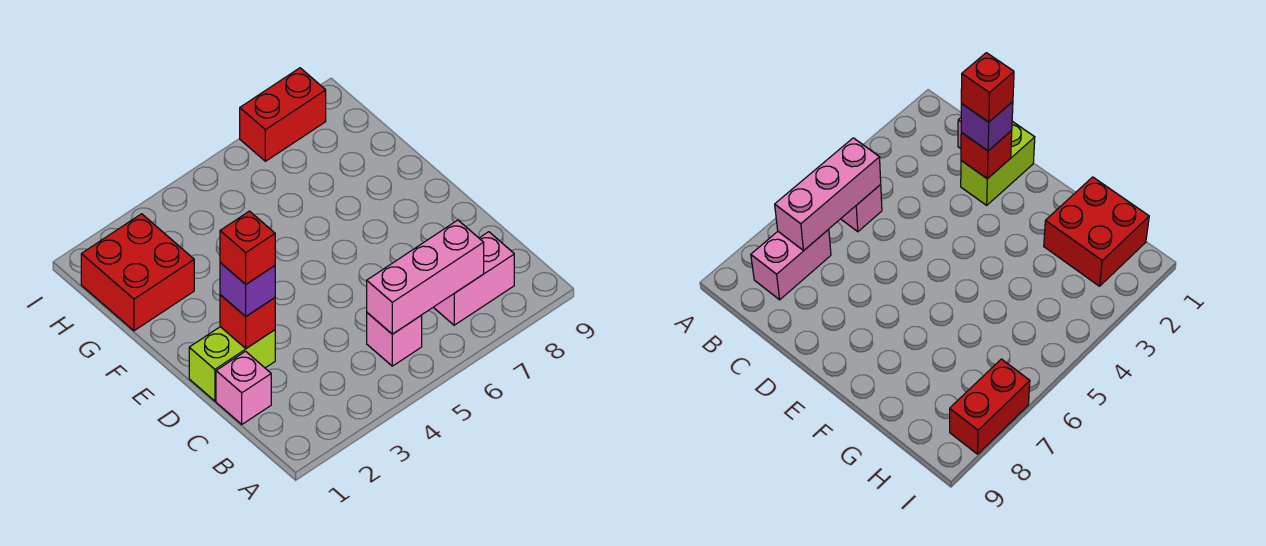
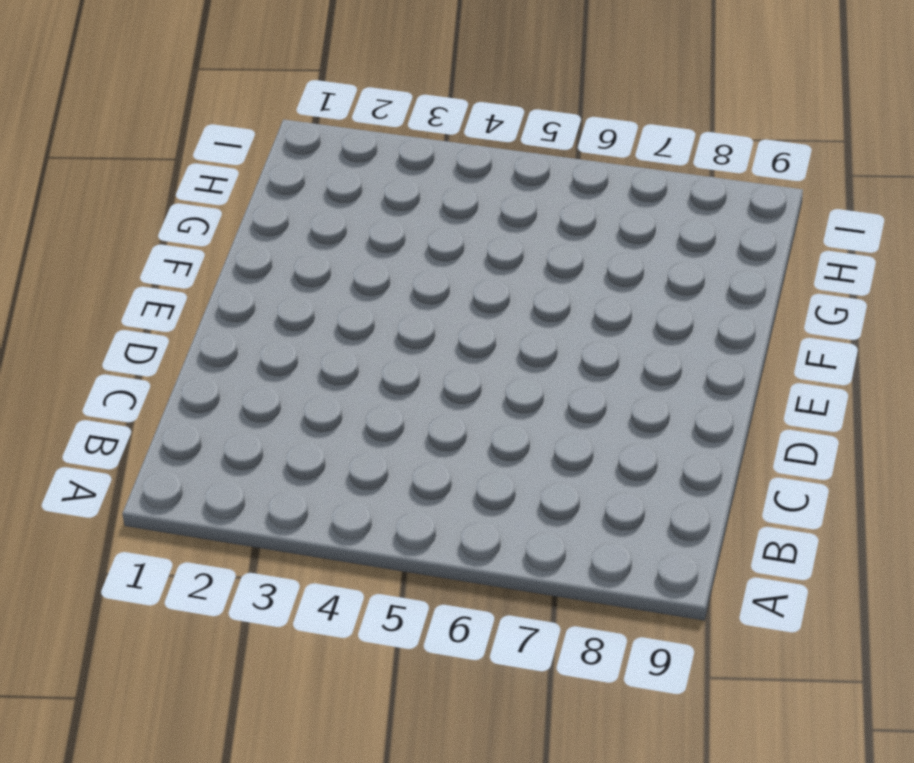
none -> pink brick B5 level 1
none -> pink brick B7:B8 level 1

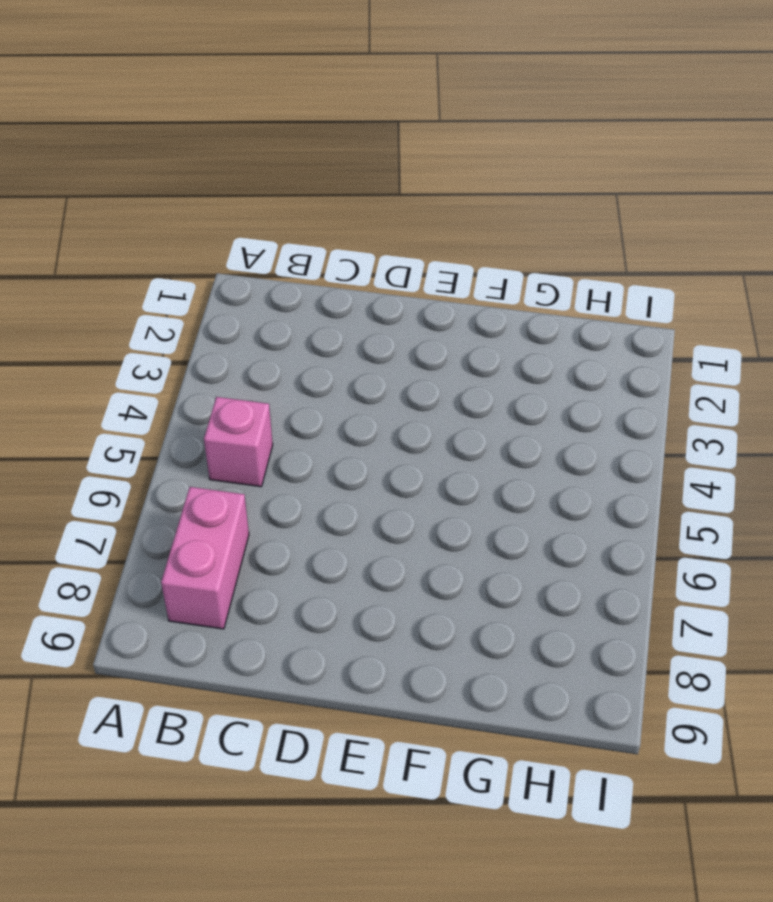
none -> pink brick C1 level 1
none -> lime brick D1:D2 level 1

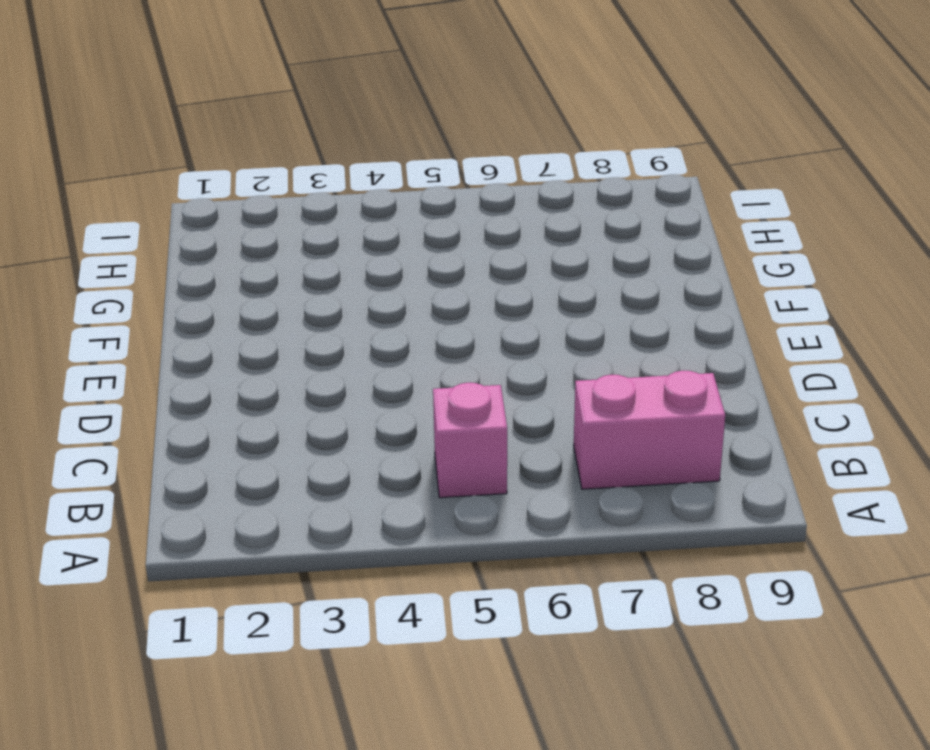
none -> pink brick C1 level 1
none -> lime brick D1:D2 level 1

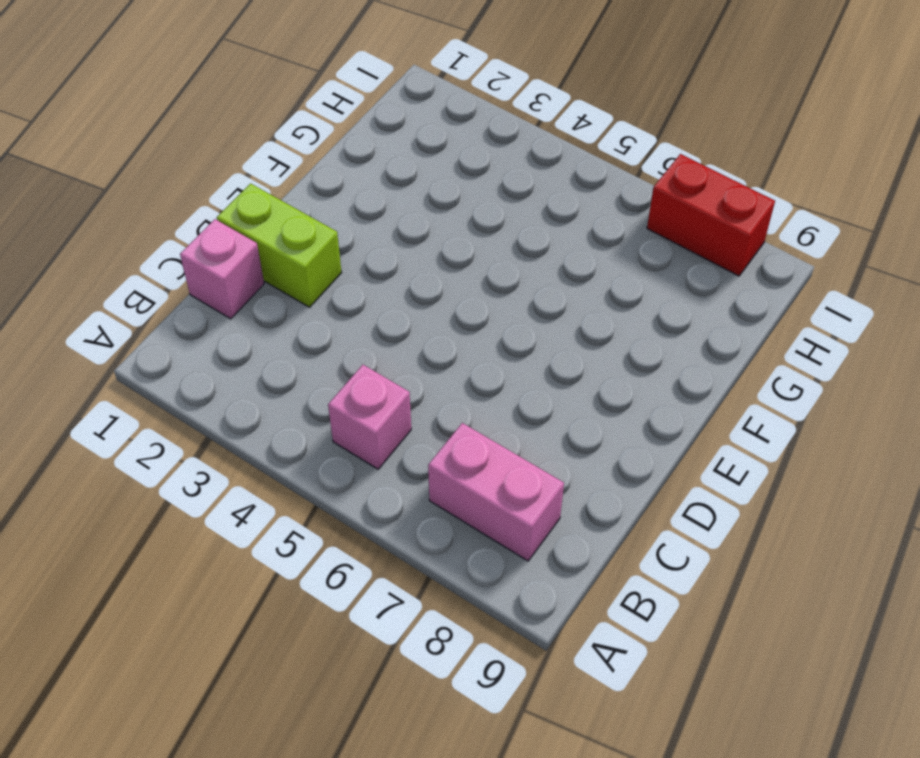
none -> red brick G1:H2 level 1
none -> pink brick B5:B7 level 2

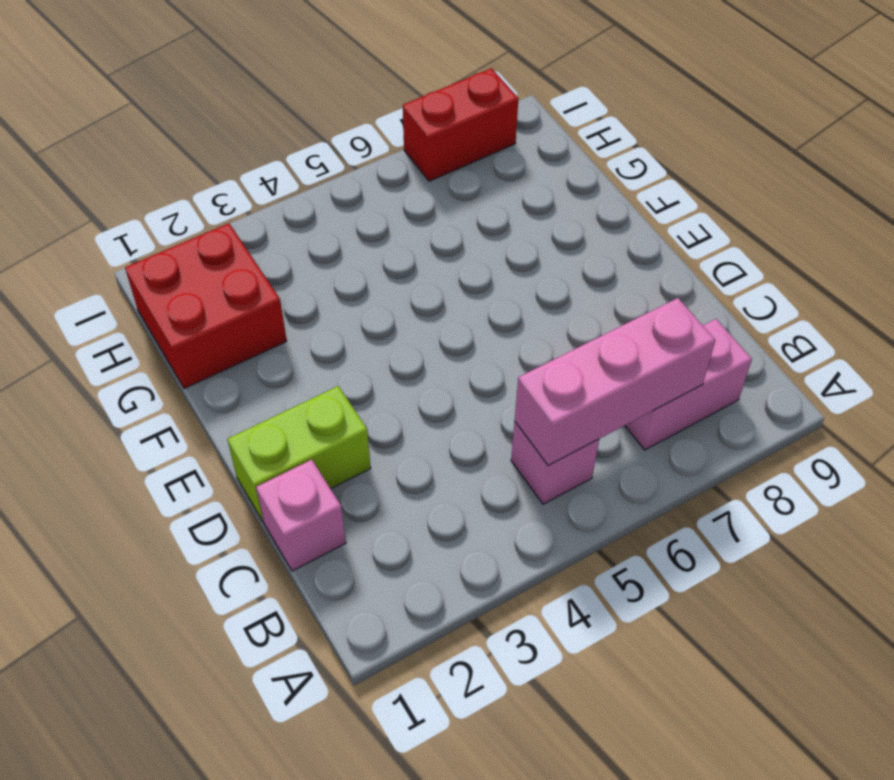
none -> red brick D2 level 2
none -> purple brick D2 level 3

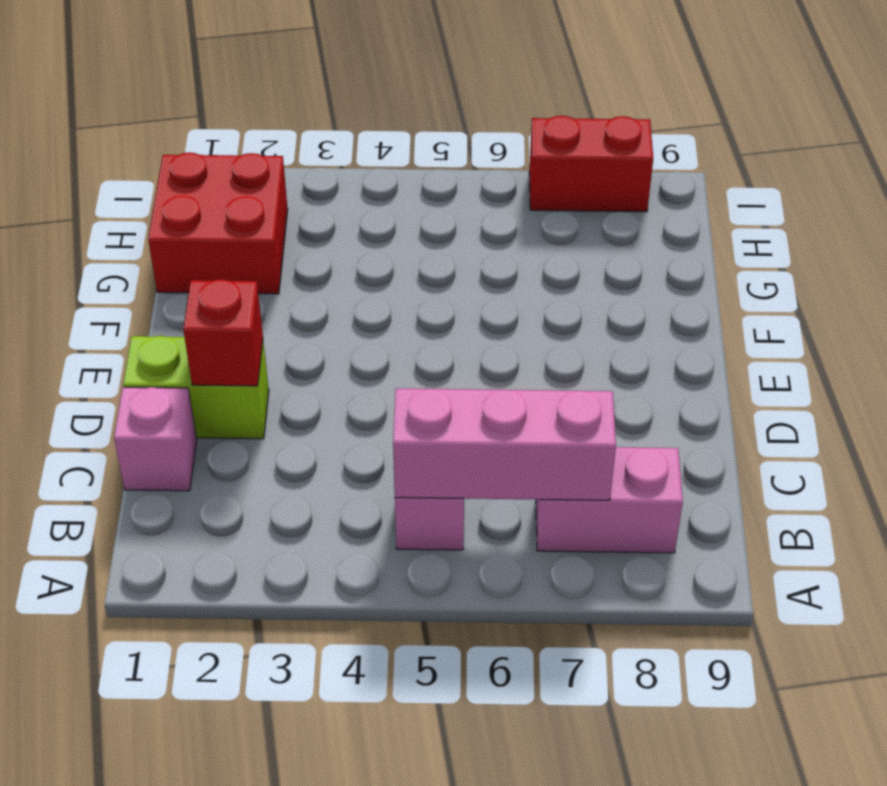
none -> purple brick D2 level 3
none -> red brick D2 level 4

